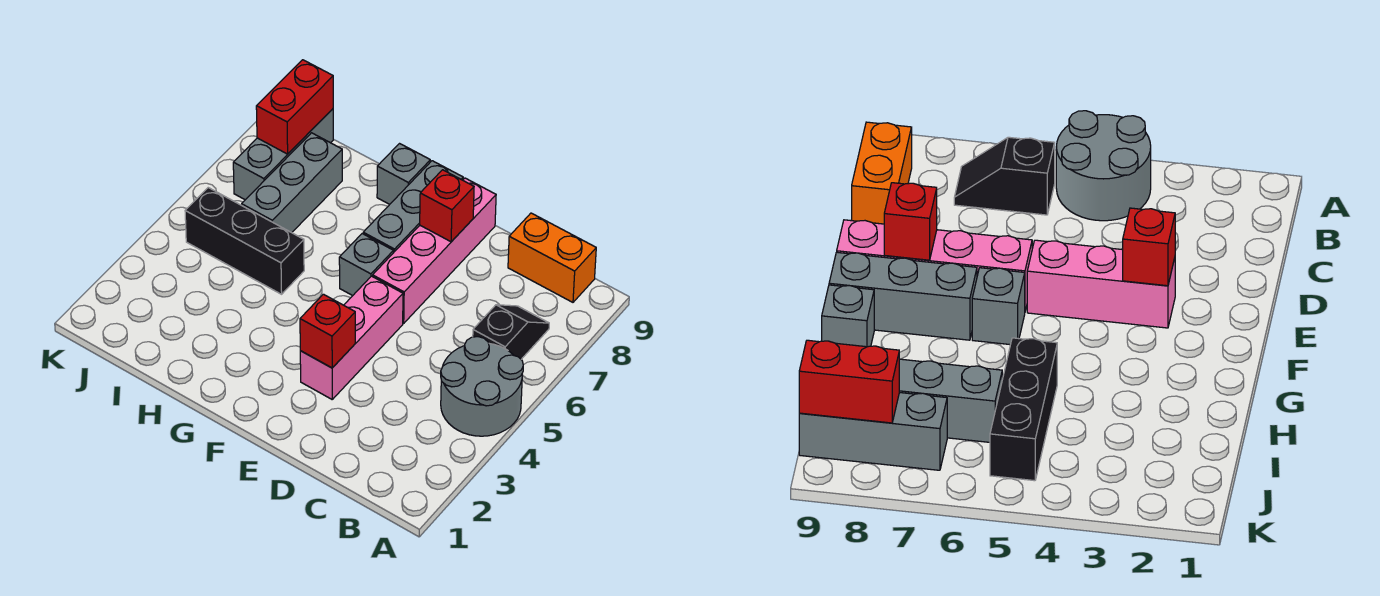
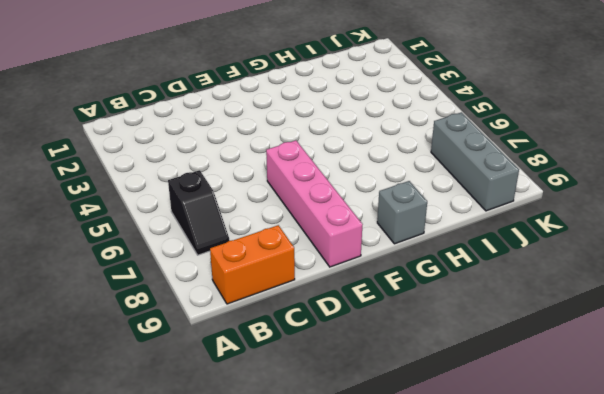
none -> grey round brick A4:B5 level 1
none -> pink brick E3:E5 level 1
none -> grey brick F6 level 1

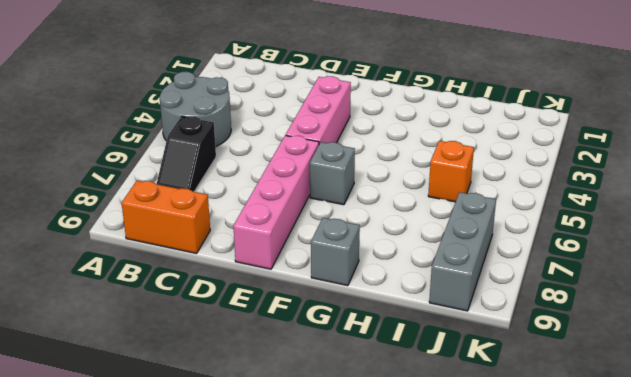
orange brick I5 level 1 -> black brick H5:J5 level 1
none -> grey brick F7:F9 level 1
none -> grey brick I6:I8 level 1
none -> red brick E3 level 2

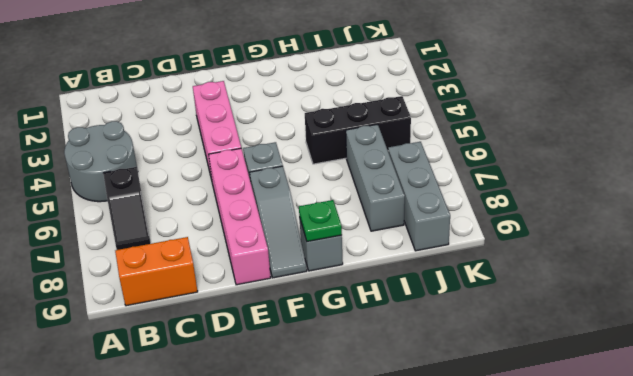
grey slope F7:F9 level 1 top 7 -> grey brick F7:F9 level 1
green plate G9 level 2 -> none
none -> red brick E3 level 2
none -> red brick E8 level 2
none -> red brick J8:J9 level 2

